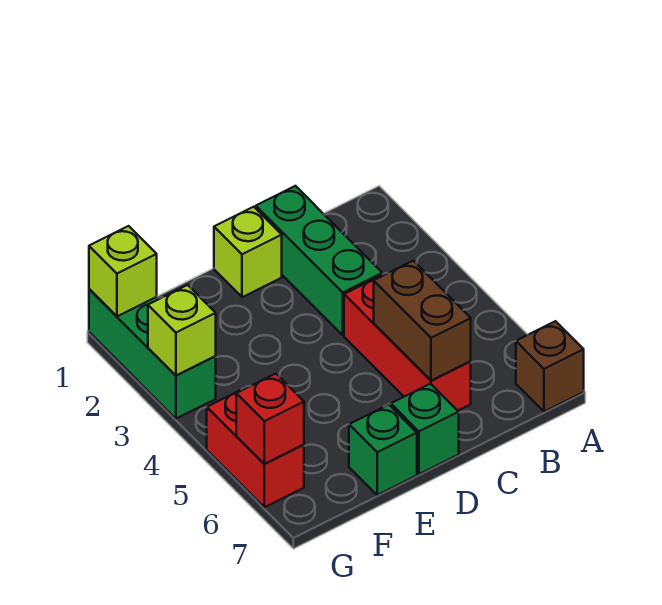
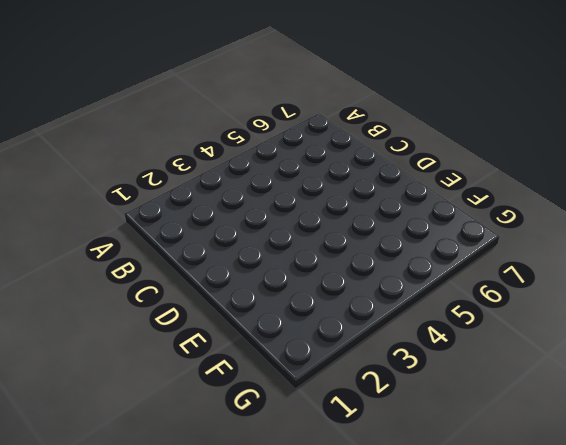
none -> brown brick A7 level 1
none -> green brick C1:C3 level 1
none -> red brick C4:C6 level 1

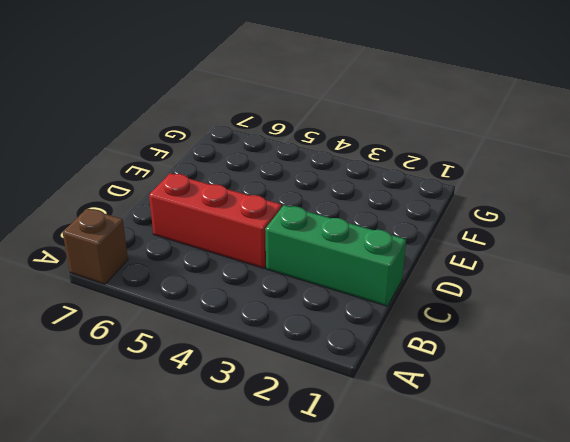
none -> lime brick D1 level 1
none -> green brick D7 level 1
none -> green brick E7 level 1

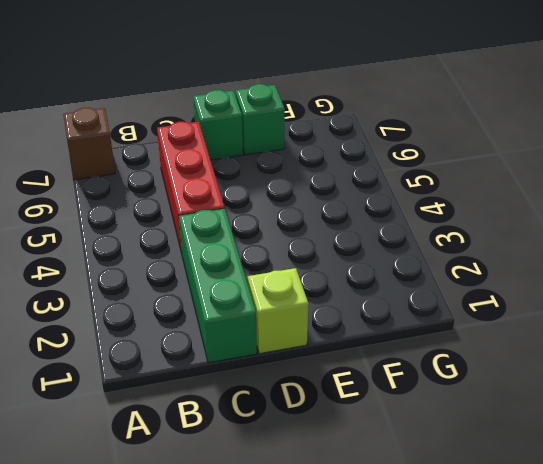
none -> green brick G1:G3 level 1
none -> red brick G5:G6 level 1
none -> brown brick C5:C6 level 2

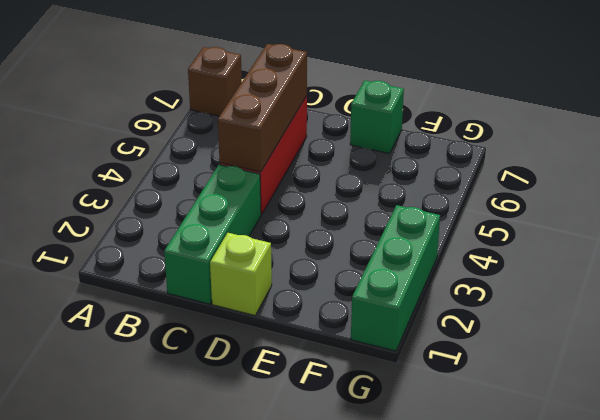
brown brick C4:C6 level 2 -> brown brick C5:C6 level 2
none -> green brick D7 level 1
none -> red brick G5:G6 level 1
none -> lime brick G1 level 2

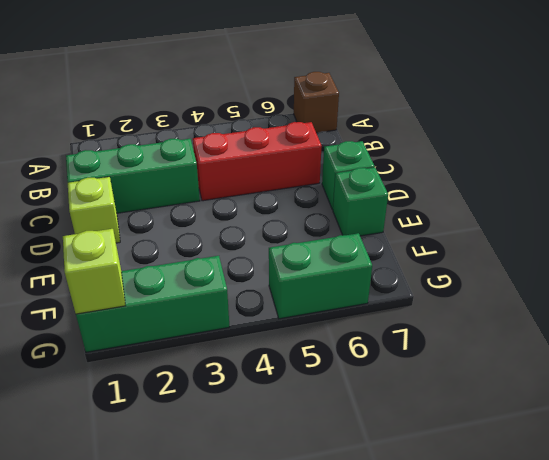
green brick G5:G6 level 1 -> red brick G5:G6 level 1
none -> brown brick C5:C6 level 2
none -> lime brick G3 level 2
none -> red brick G6 level 2

